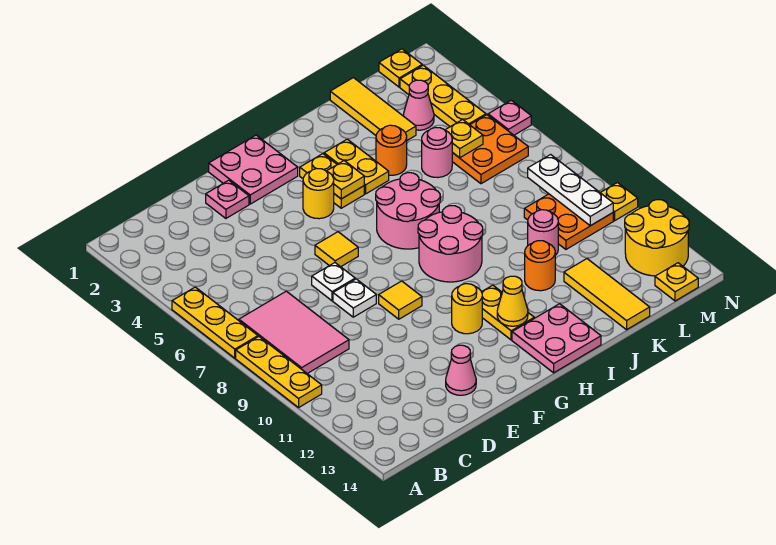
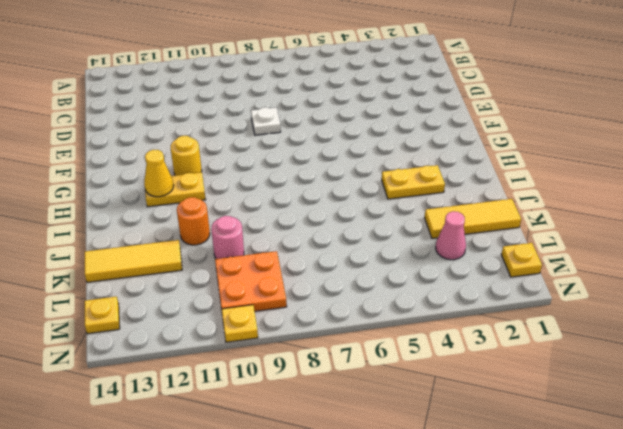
none -> yellow plate A5:A7 level 1
none -> yellow plate A8:A10 level 1
none -> pink tile B7:C9 level 1
none -> pink plate E2 level 1

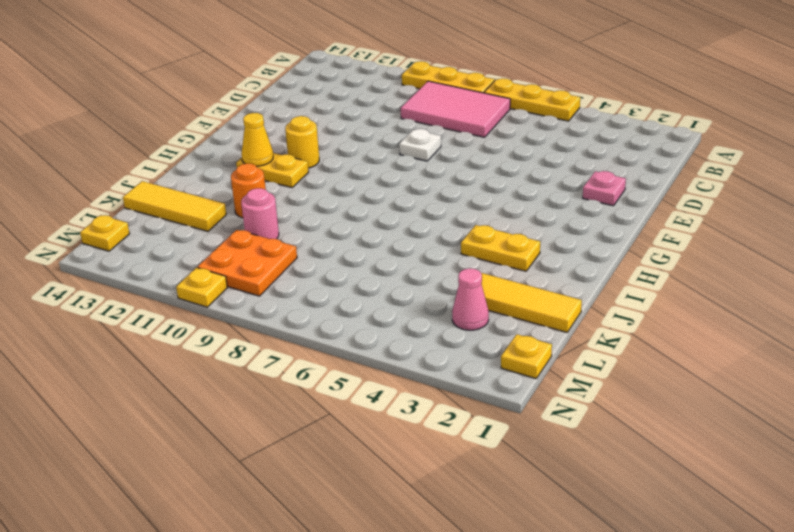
none -> white plate E7 level 1
none -> pink cone E13 level 1
none -> pink plate F1:G2 level 1
none -> yellow tile F6 level 1

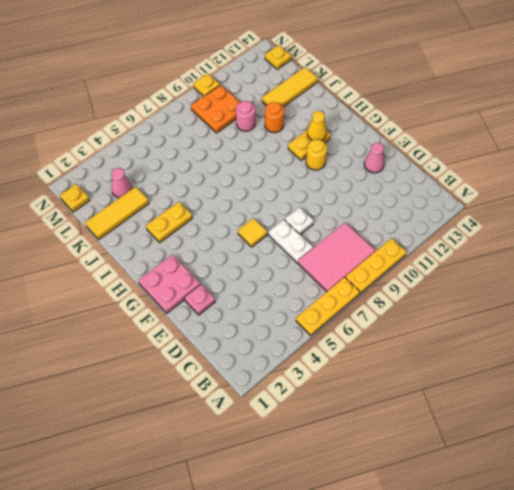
white plate D7:E7 level 1 -> white plate E7 level 1
none -> yellow tile F9 level 1
none -> yellow round brick G4 level 1
none -> yellow plate H3:H4 level 1
none -> pink round brick H6:I7 level 1

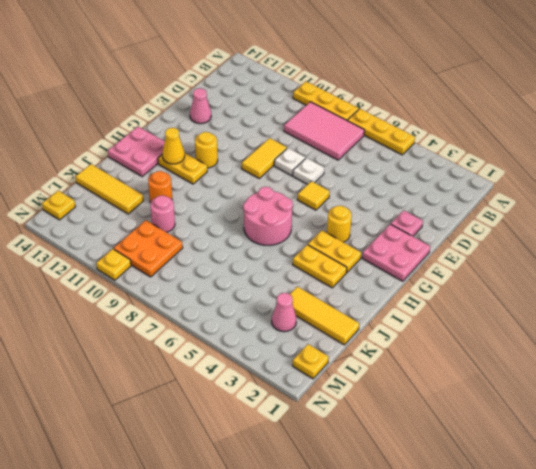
yellow tile E9:F9 level 1 -> yellow tile F9 level 1
none -> pink round brick H8:I9 level 1
none -> orange round brick J4 level 1
none -> pink round brick K5 level 1
none -> orange plate L5:M6 level 1

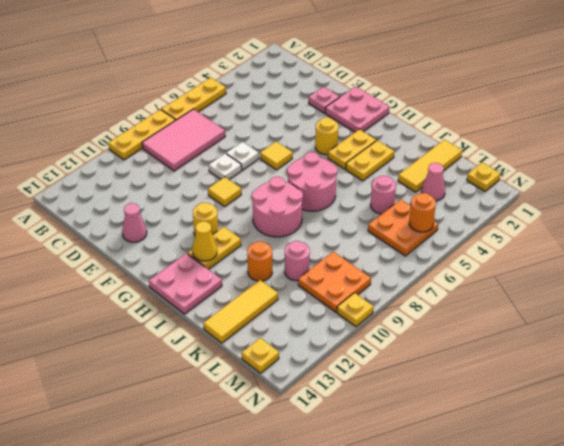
orange round brick M5 level 2 -> orange round brick J4 level 1
none -> yellow plate M2:M4 level 1
none -> yellow round brick M12:N13 level 1
none -> pink plate N5 level 1
none -> yellow plate H4 level 2

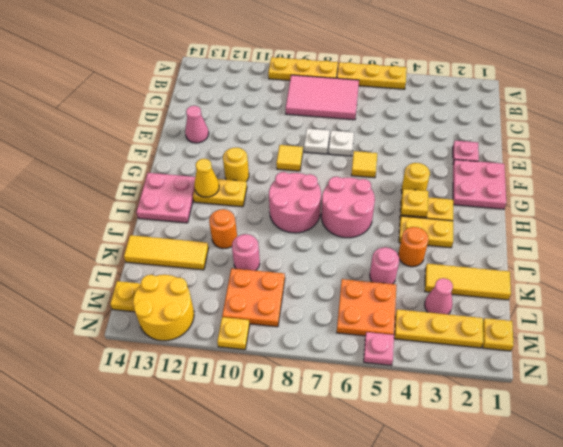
none -> yellow plate L5 level 2
none -> white plate M8:M10 level 2

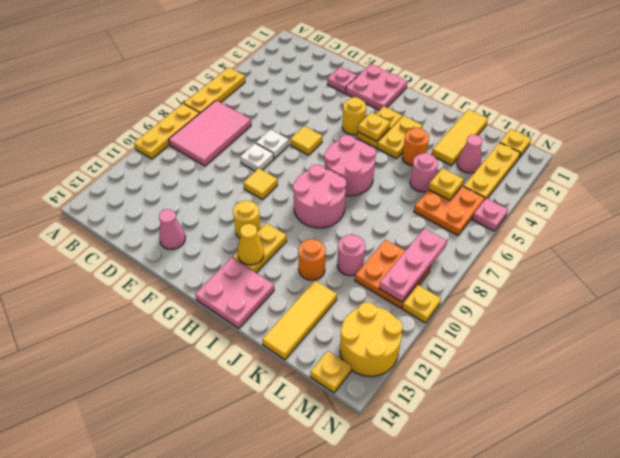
pink plate M8:M10 level 2 -> white plate M8:M10 level 2

